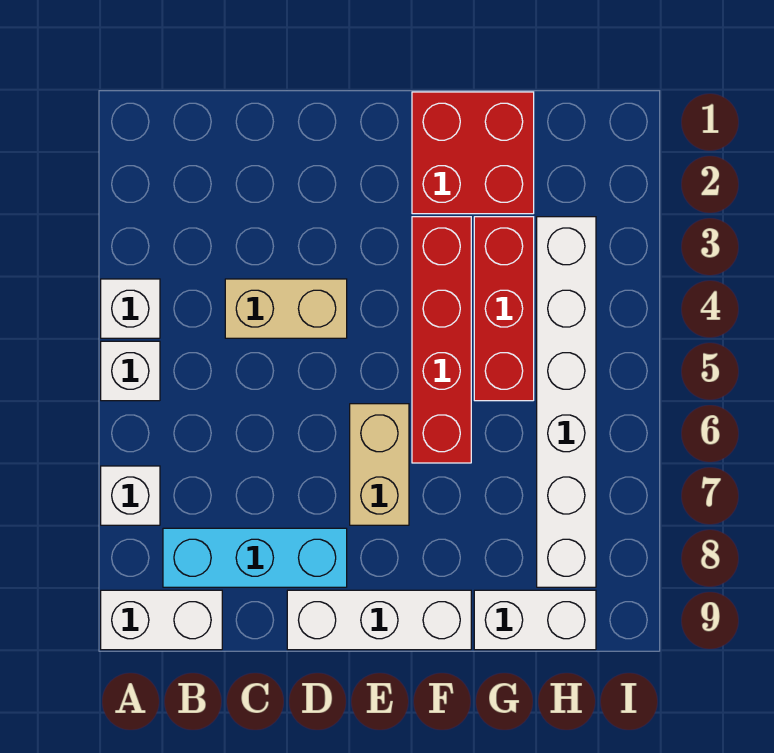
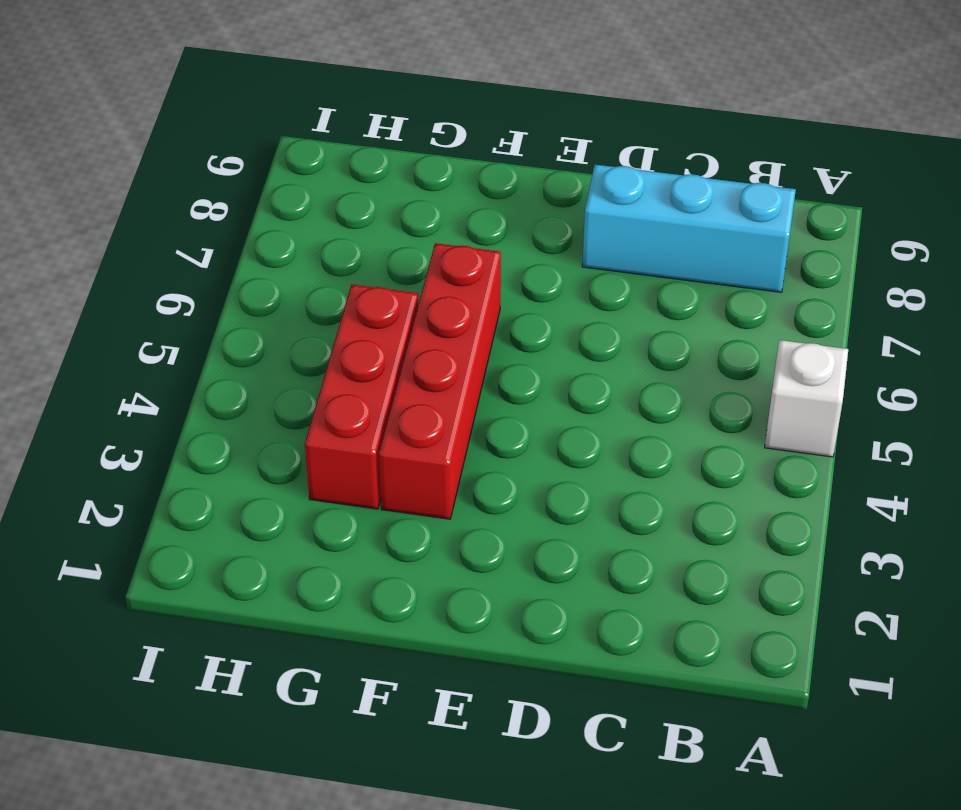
none -> white brick A4 level 1
none -> white brick A7 level 1
none -> white brick A9:B9 level 1

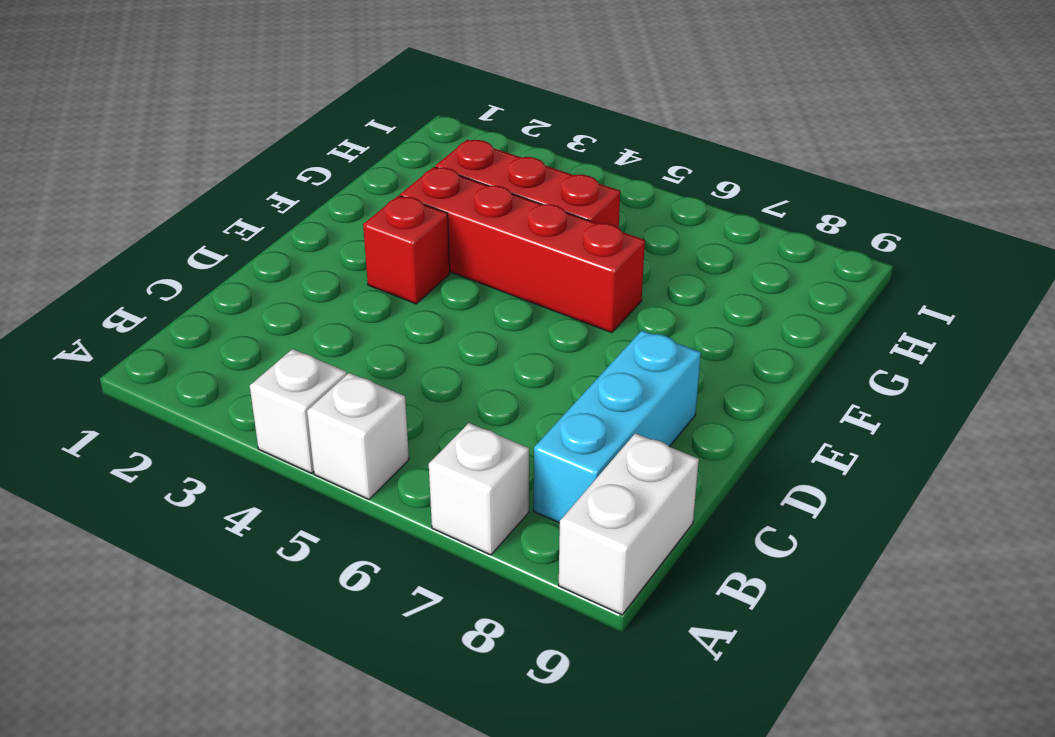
red brick E3 level 1 -> none
none -> tan brick C4:D4 level 1
none -> white brick D9:F9 level 1
none -> tan brick E6:E7 level 1

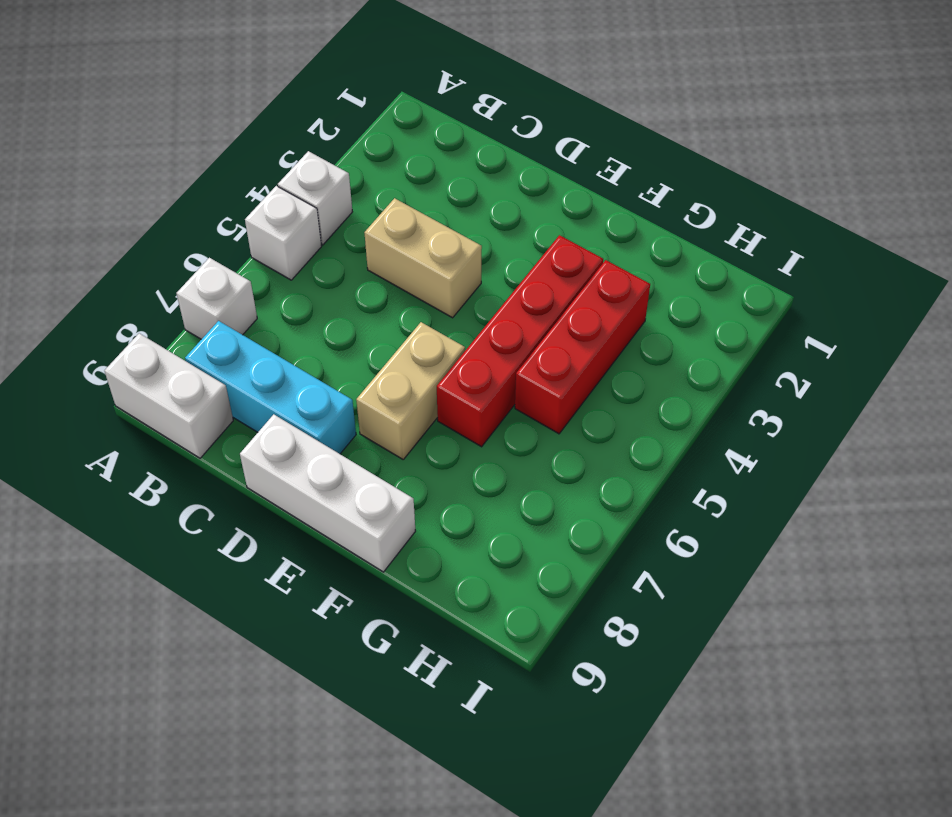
none -> red brick F1:G2 level 1
none -> white brick G9:H9 level 1
none -> white brick H3:H8 level 1

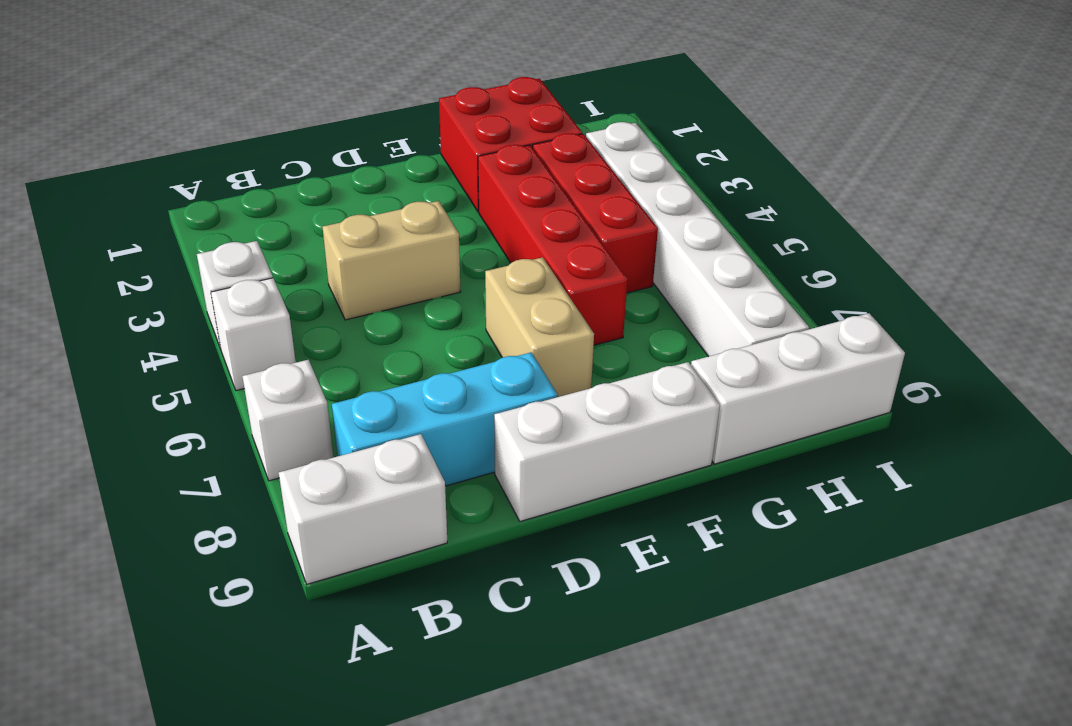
white brick G9:I9 level 1 -> white brick G9:H9 level 1

